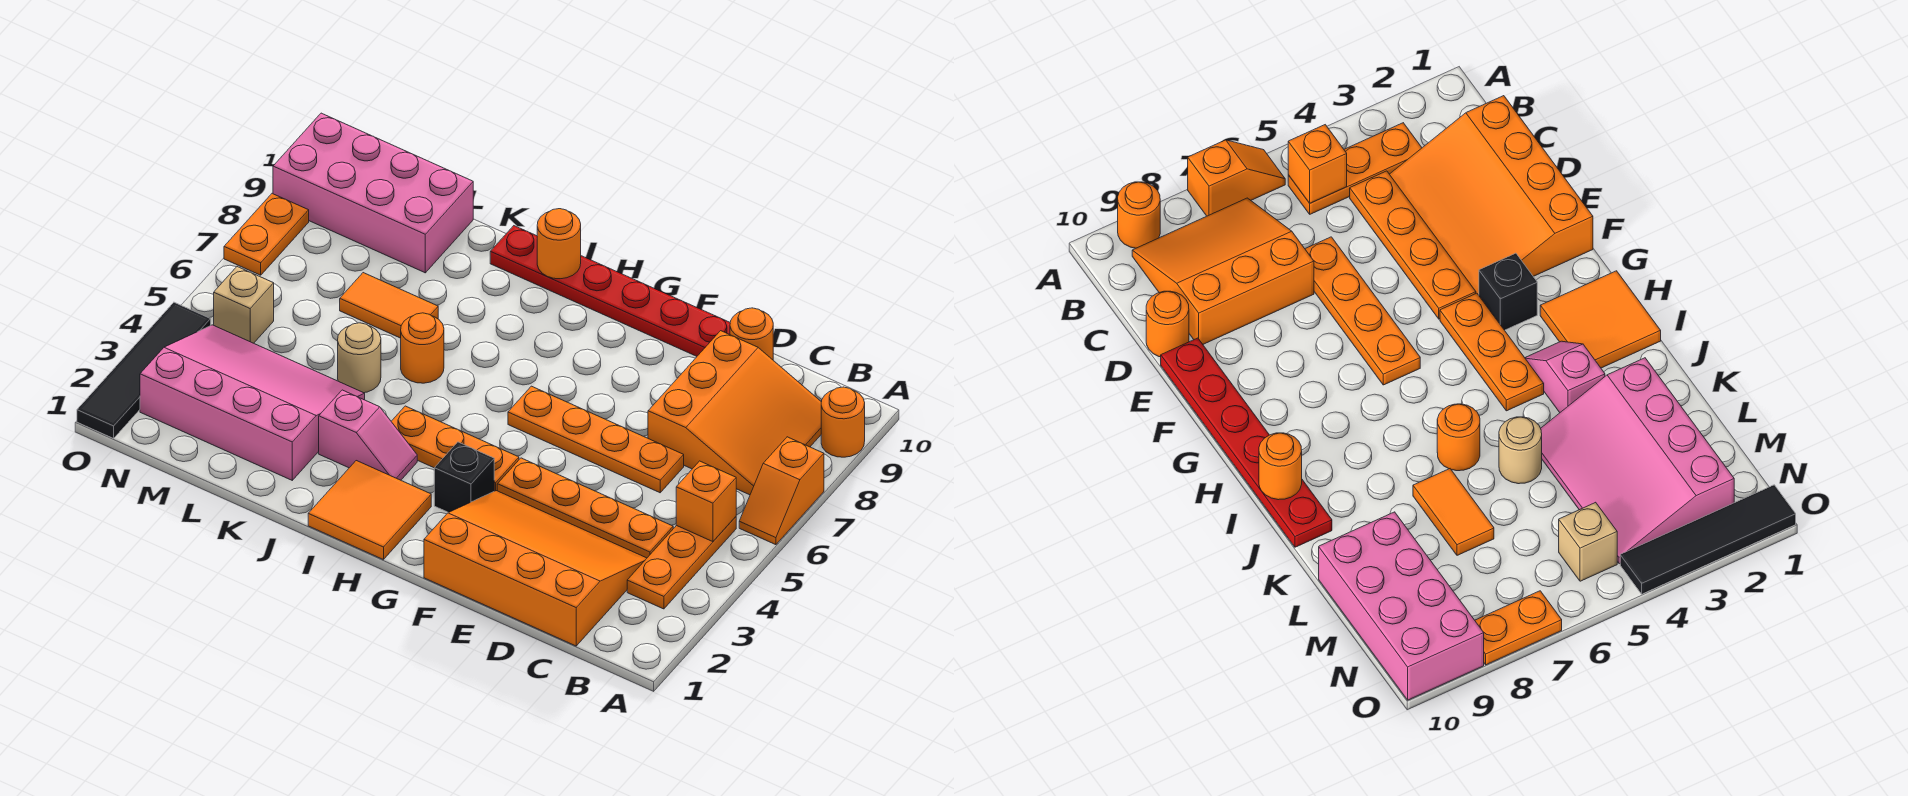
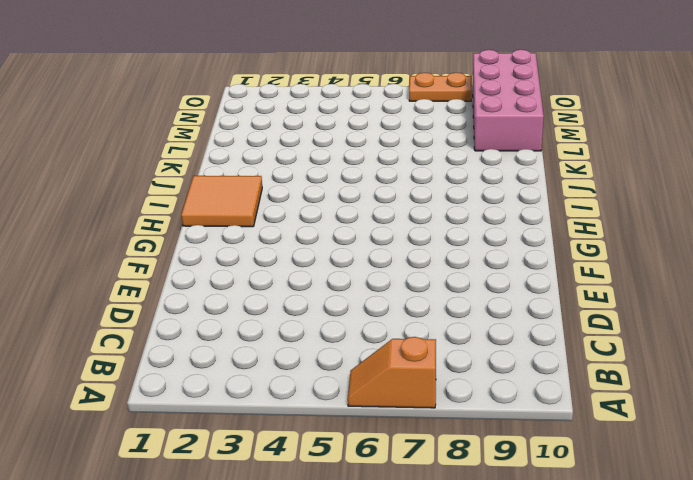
none -> orange round brick A9 level 1
none -> orange plate B3:B5 level 1
none -> orange slope B7:D9 level 1 top D

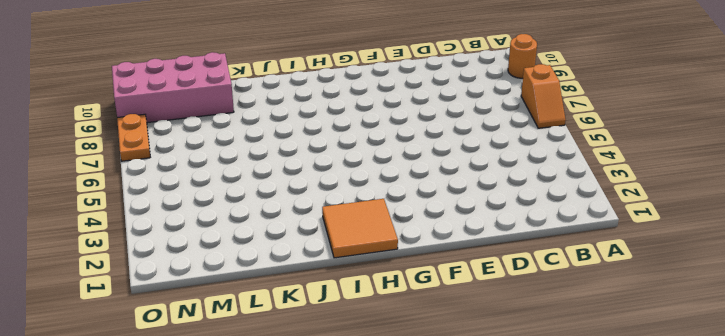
none -> orange plate B3:B5 level 1
none -> orange slope B7:D9 level 1 top D
none -> orange slope C1:F3 level 1 top 1

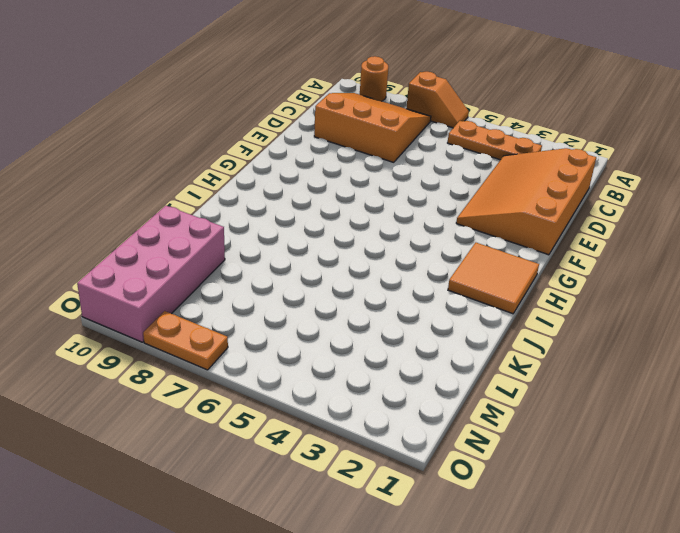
none -> orange plate C4:F4 level 1
none -> orange plate D6:G6 level 1
none -> orange round brick D10 level 1

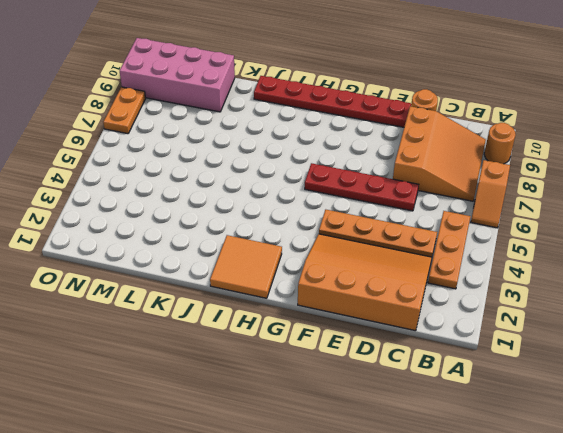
red plate D6:G6 level 1 -> orange plate D6:G6 level 1
none -> black brick G3 level 1
none -> orange plate G4:I4 level 1
none -> pink slope I3:J3 level 1 top J

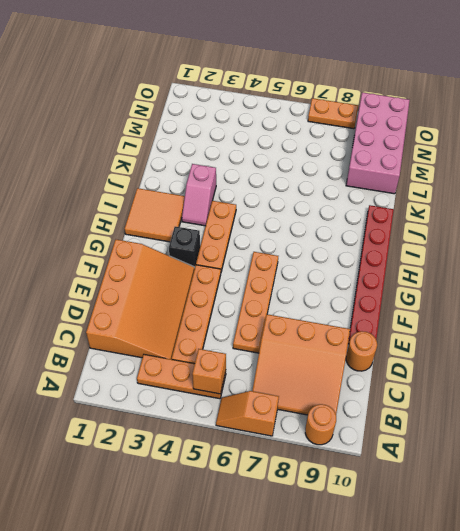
none -> orange round brick J6 level 1
none -> pink slope K2:N4 level 1 top 2
none -> tan round brick K5 level 1

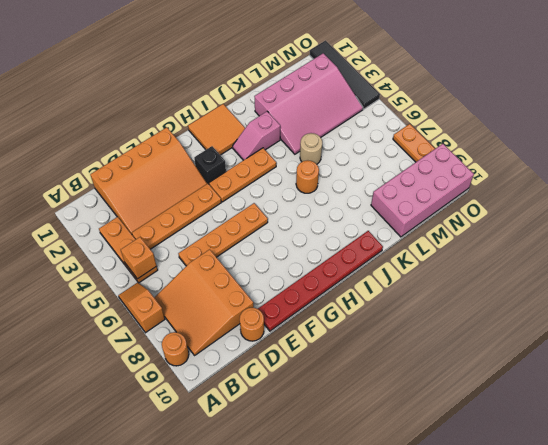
none -> orange tile K7:L7 level 1
none -> tan brick N5 level 1
none -> orange round brick I10 level 2

